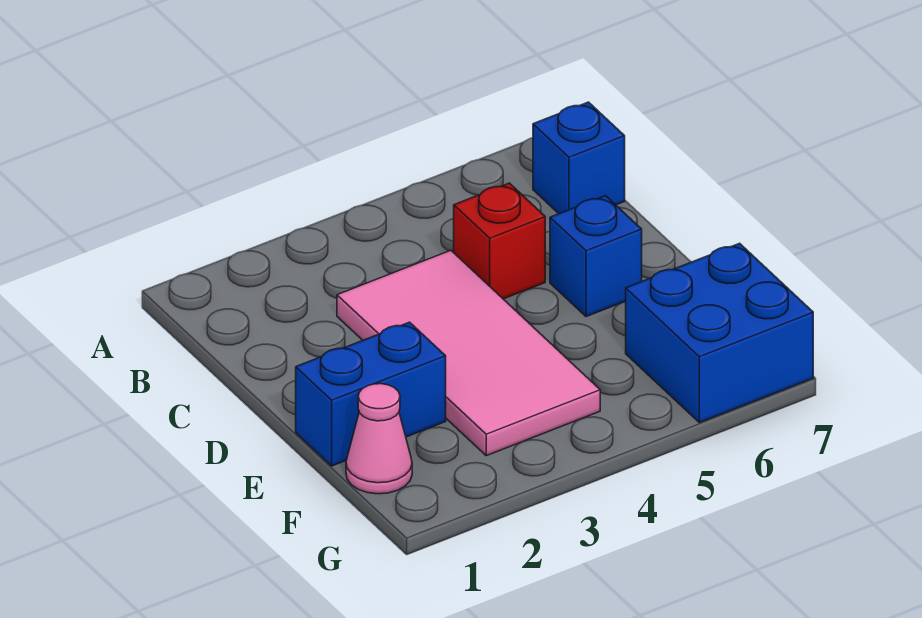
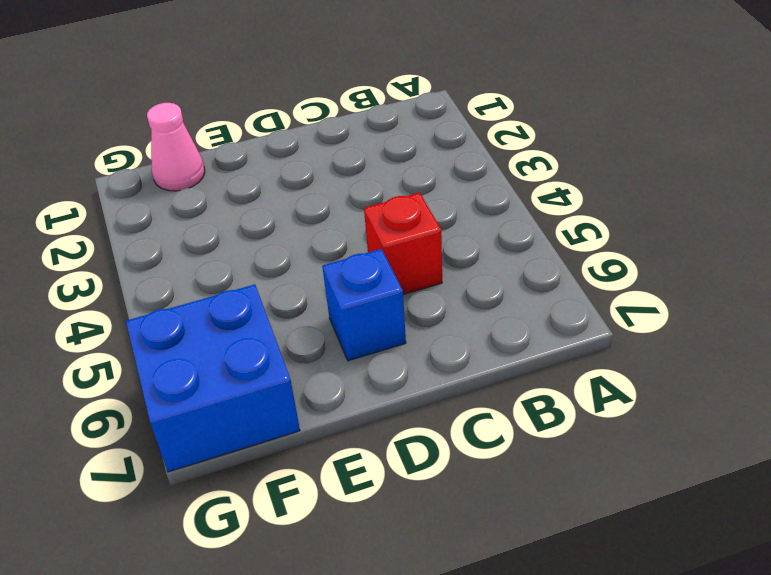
none -> blue brick B7 level 1
none -> pink tile C3:F4 level 1

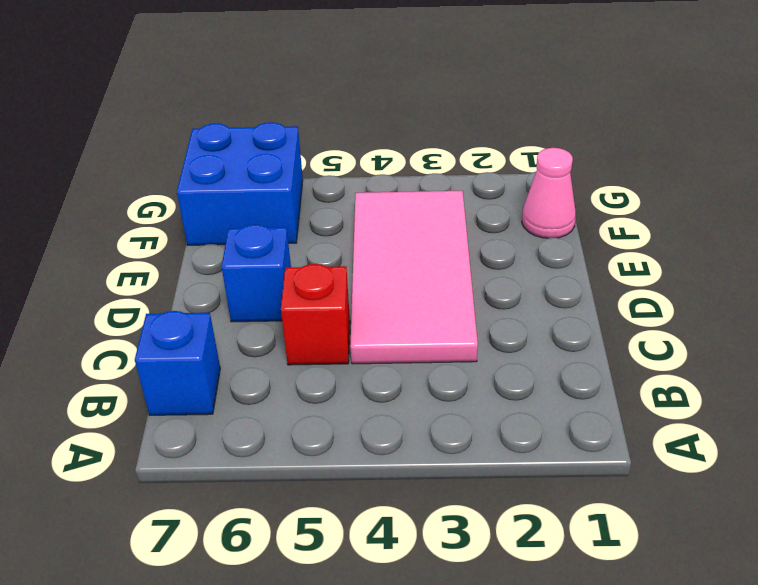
none -> blue brick E1:E2 level 1

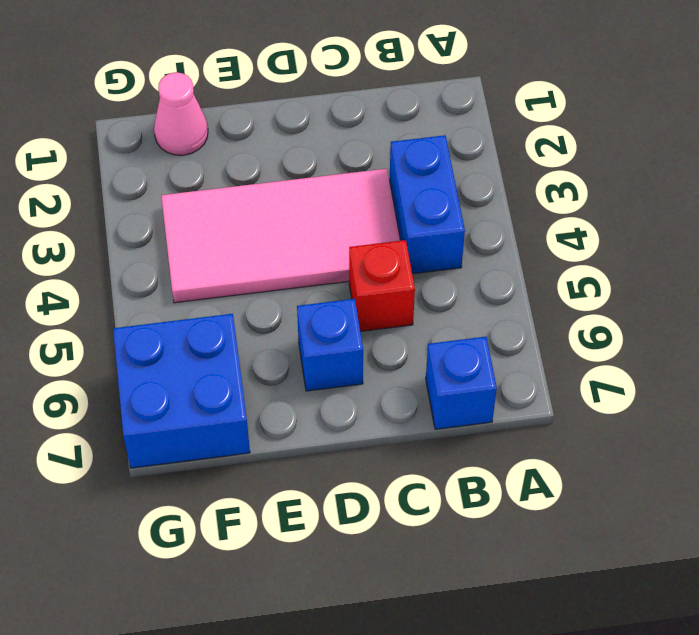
blue brick B3:B4 level 1 -> blue brick E1:E2 level 1

